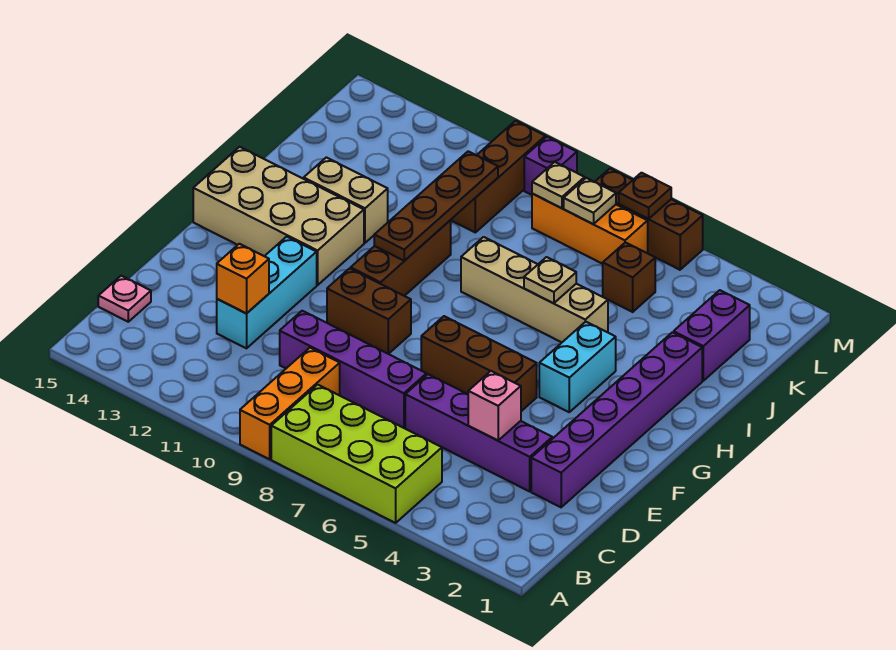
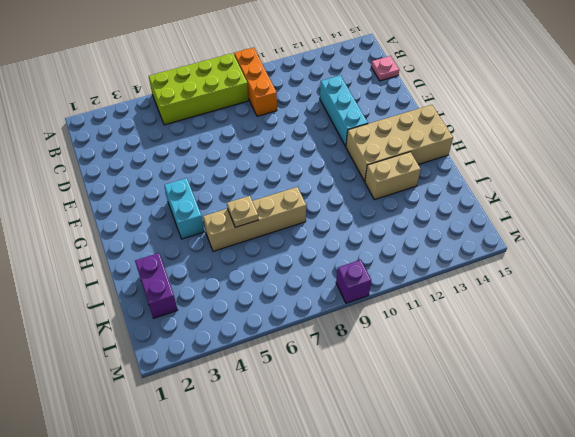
none -> purple brick D2:I2 level 1
none -> purple brick D3:D6 level 1
none -> purple brick D7:D10 level 1

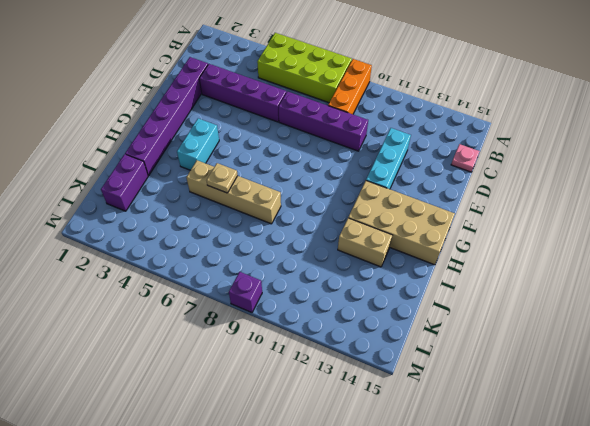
none -> brown brick F5:F7 level 1
none -> brown brick F9:F10 level 1
none -> brown brick G10:I10 level 1

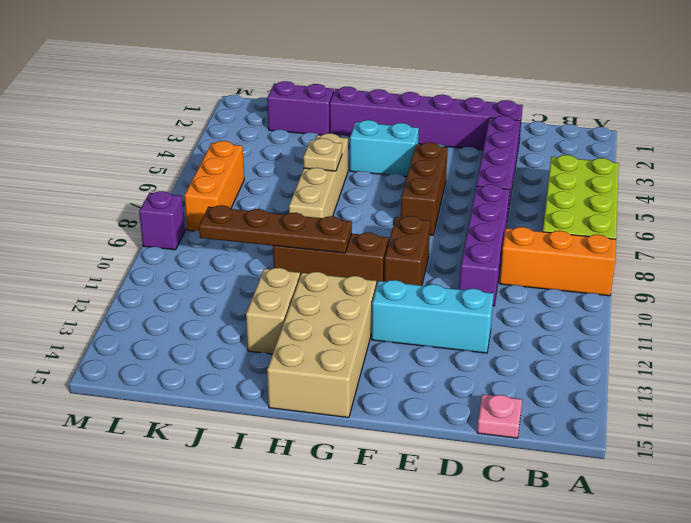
none -> brown brick K5 level 1
none -> brown brick K10:M10 level 1
none -> brown brick M5:M7 level 1

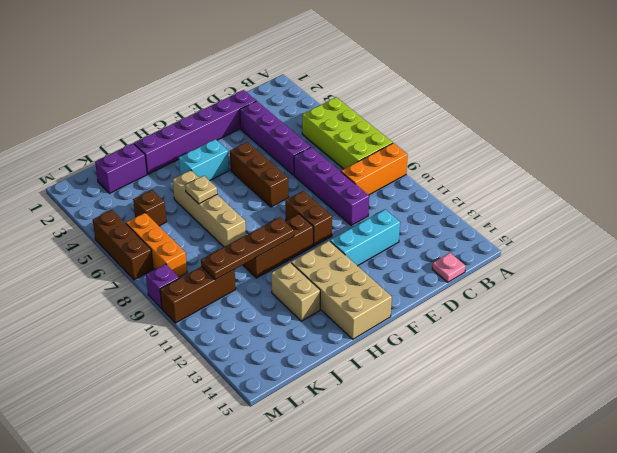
none -> pink brick D4 level 2
none -> orange brick D12 level 2
none -> tan plate L7 level 2

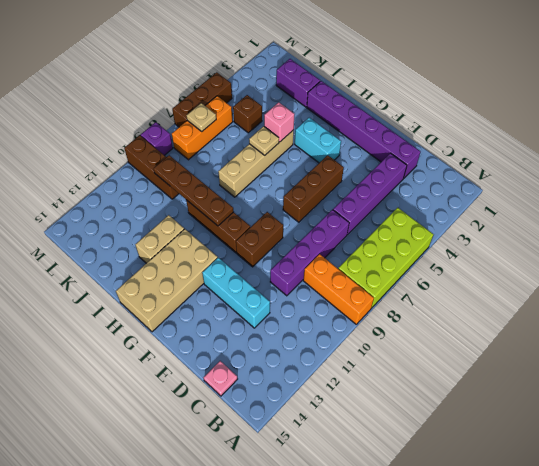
pink brick I5 level 2 -> pink brick D4 level 2
none -> orange brick D12 level 2
none -> tan plate L8 level 2
none -> brown plate M6 level 2

